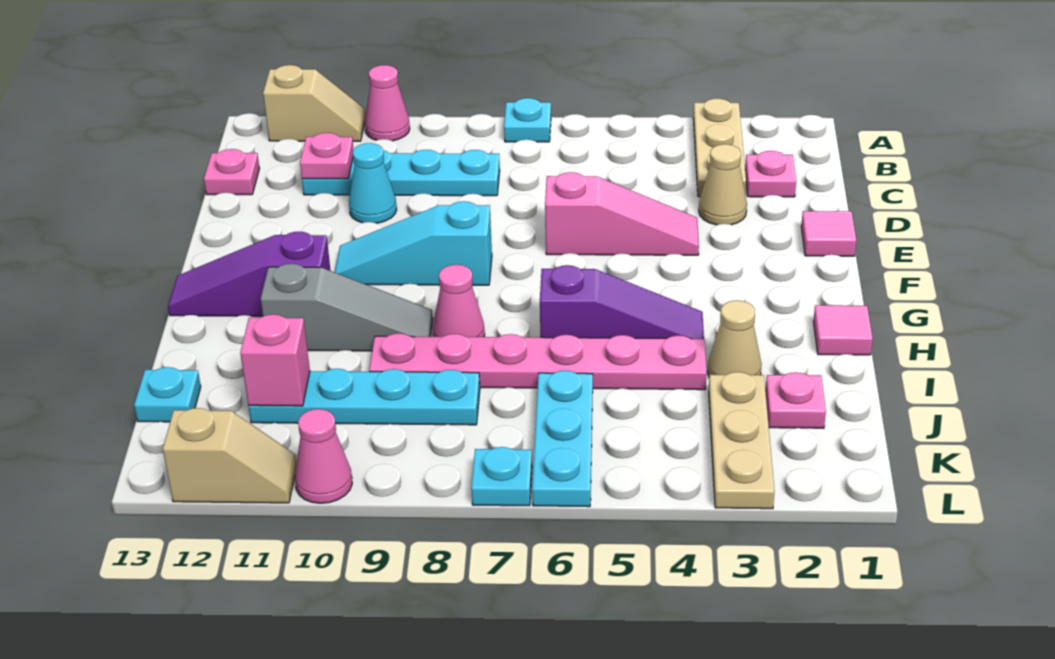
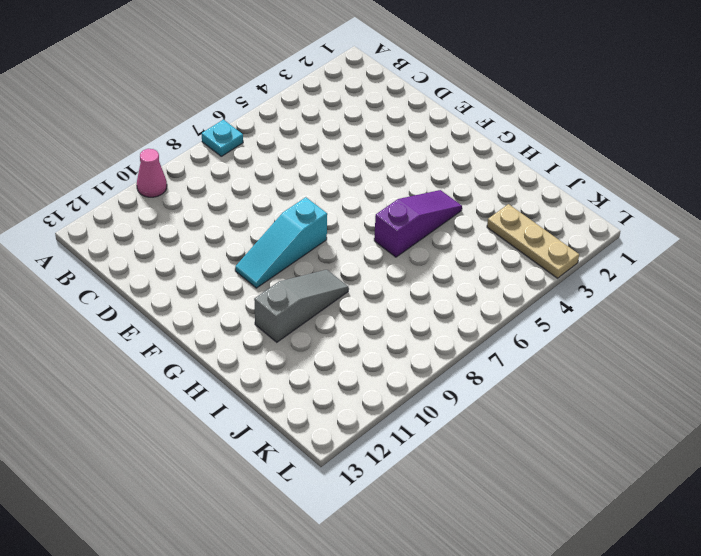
none -> tan plate A3:C3 level 1
none -> tan slope A11:A12 level 1 top 12
none -> pink plate C2 level 1

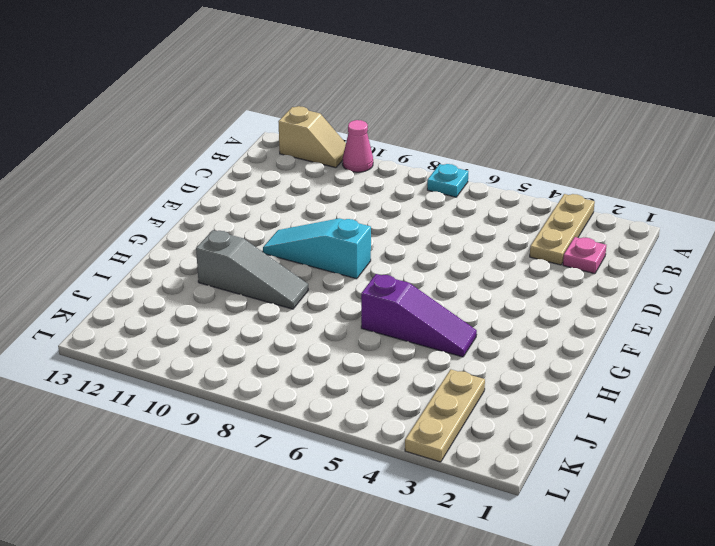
none -> cyan plate C8:C11 level 1
none -> pink plate C13 level 1
none -> tan cone D3 level 1

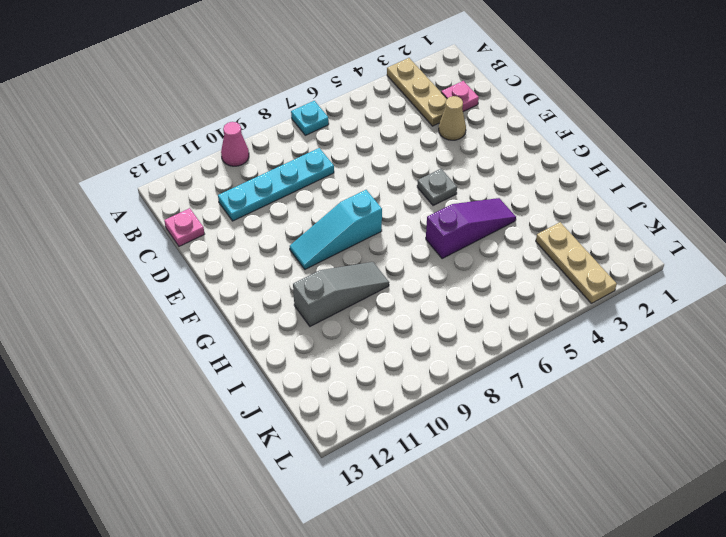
grey plate F5 level 1 -> none
none -> tan slope A11:A12 level 1 top 12
none -> cyan cone D10 level 1
none -> pink tile E1 level 1

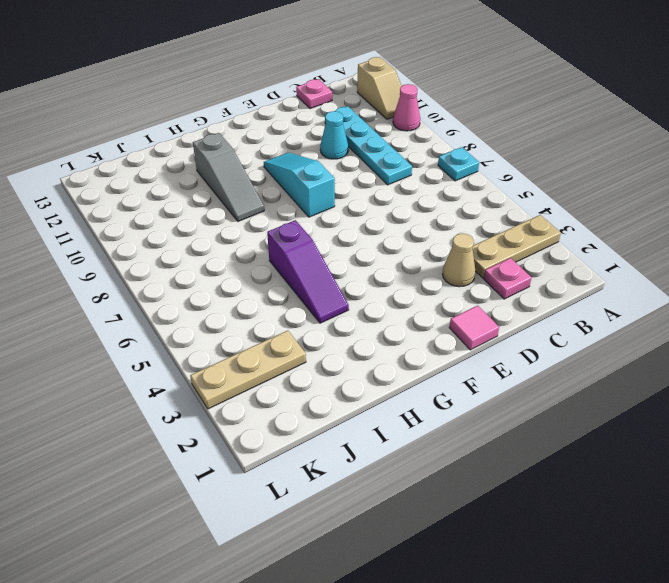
none -> pink slope E4:E6 level 1 top 6
none -> purple slope G11:G13 level 1 top 11
none -> pink tile H1 level 1

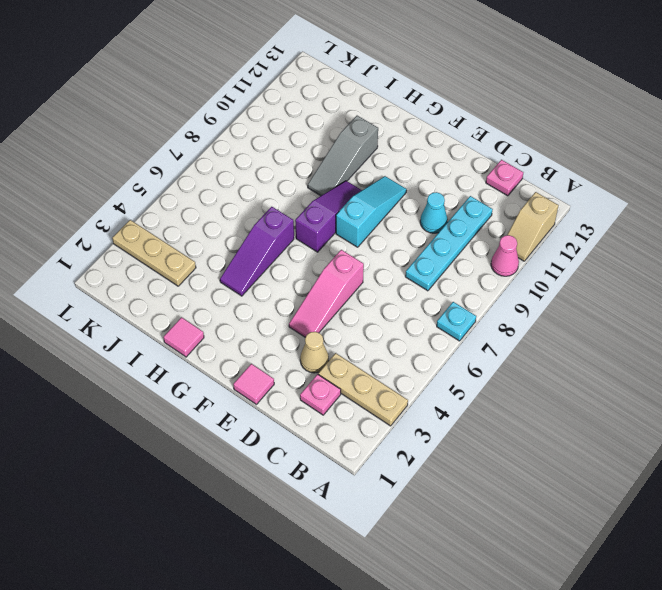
purple slope G7:G9 level 1 top 7 -> purple slope G11:G13 level 1 top 11
none -> pink cone H8 level 1
none -> tan cone I3 level 1
none -> pink plate I4:I9 level 1

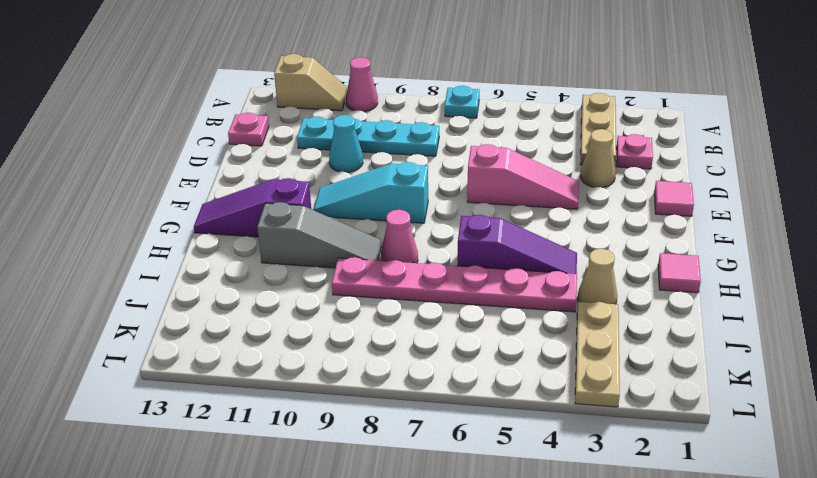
none -> pink plate J2 level 1
none -> cyan plate J6:L6 level 1
none -> cyan plate J8:J11 level 1

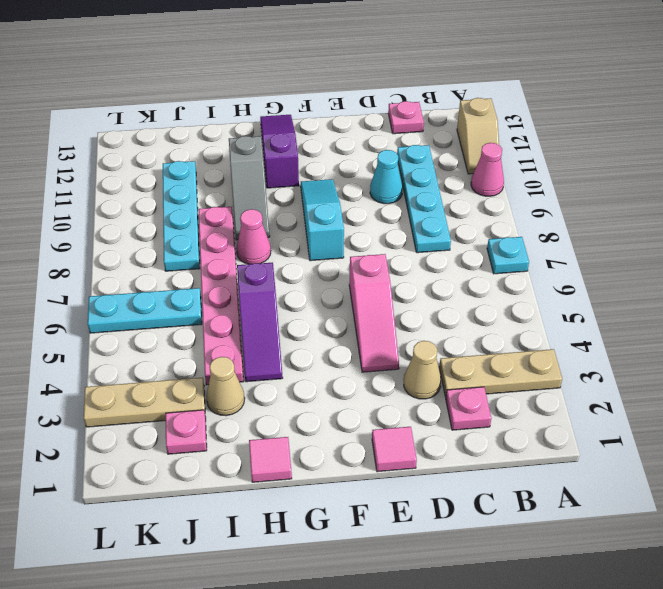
none -> cyan plate J13 level 1
none -> cyan plate L7 level 1
none -> pink cone L10 level 1

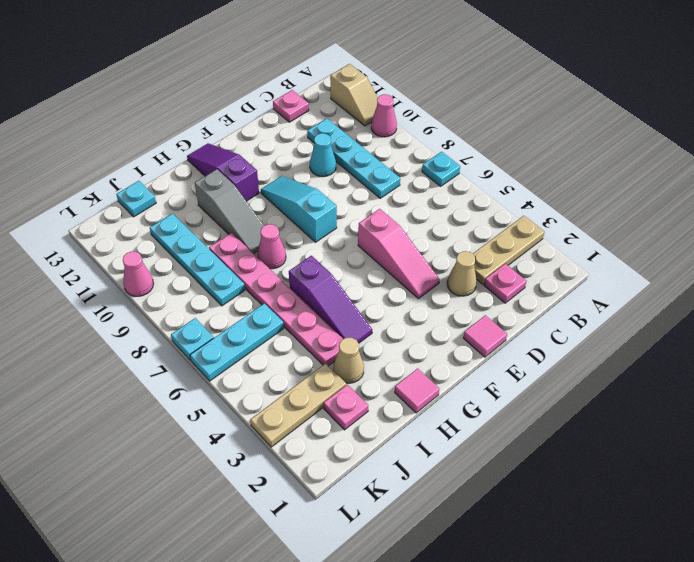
none -> tan slope L11:L12 level 1 top 12
none -> pink plate C11 level 2
none -> pink brick J11 level 2

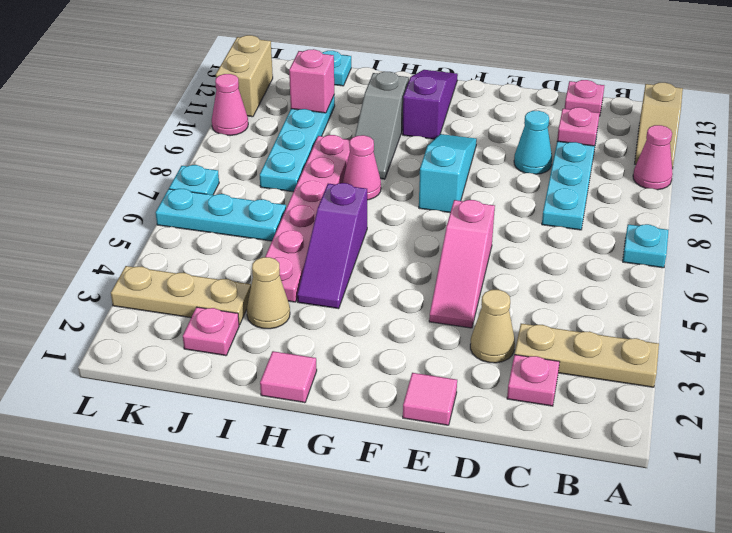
tan brick L11:L12 level 1 -> tan slope L11:L12 level 1 top 12

